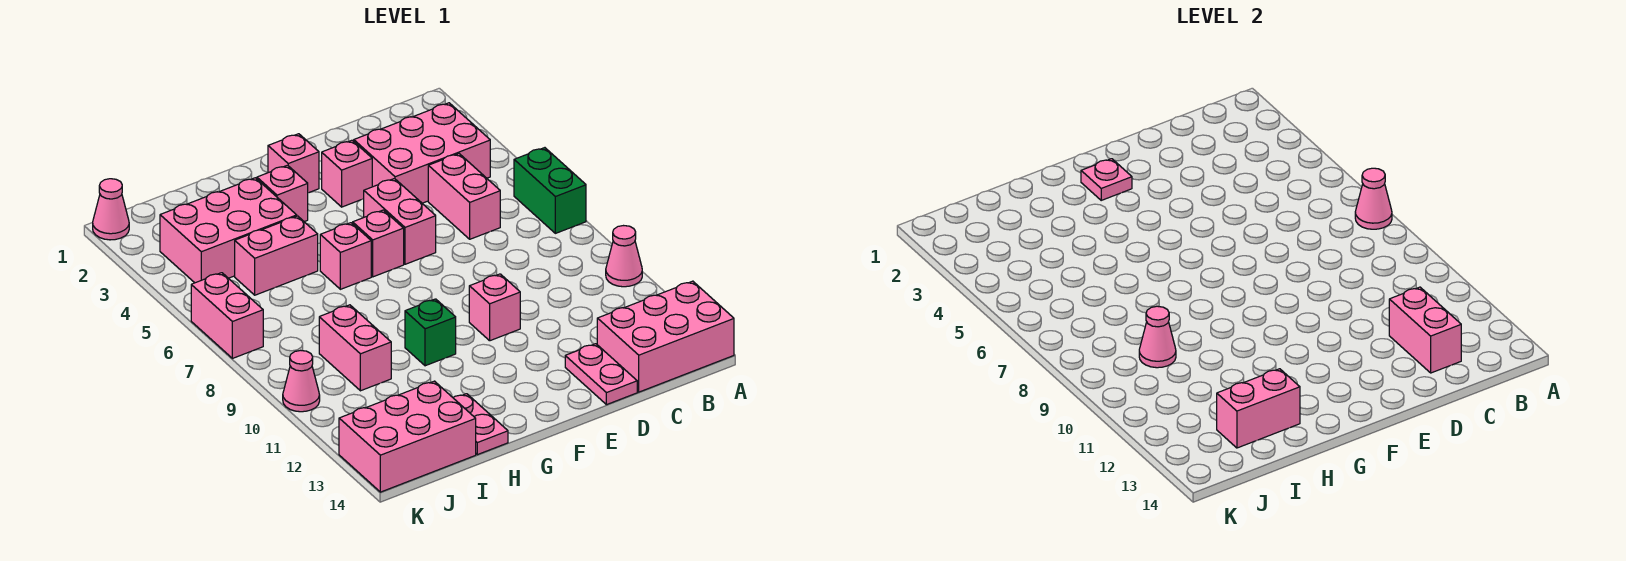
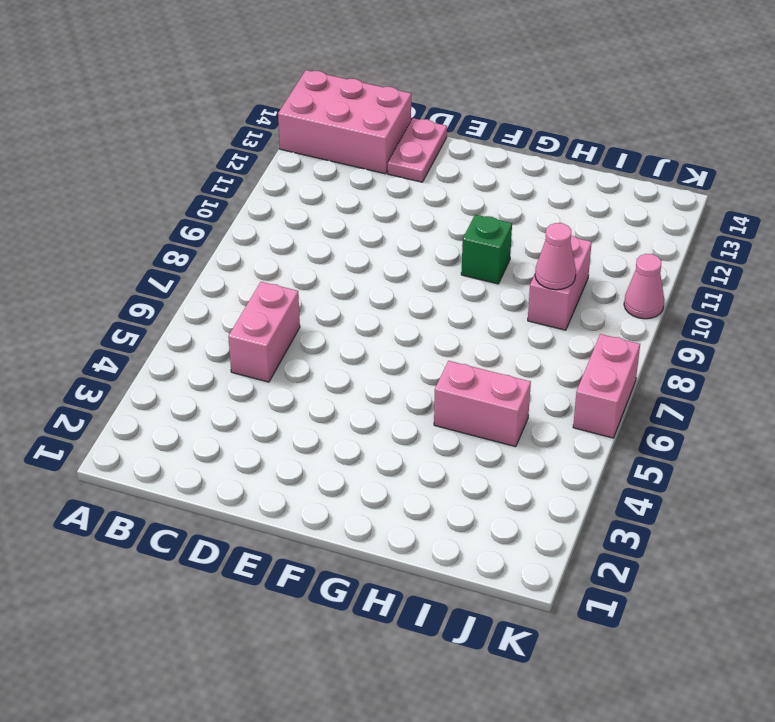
none -> green brick A6:A7 level 1
none -> pink cone A10 level 1
none -> pink brick B3:D4 level 1

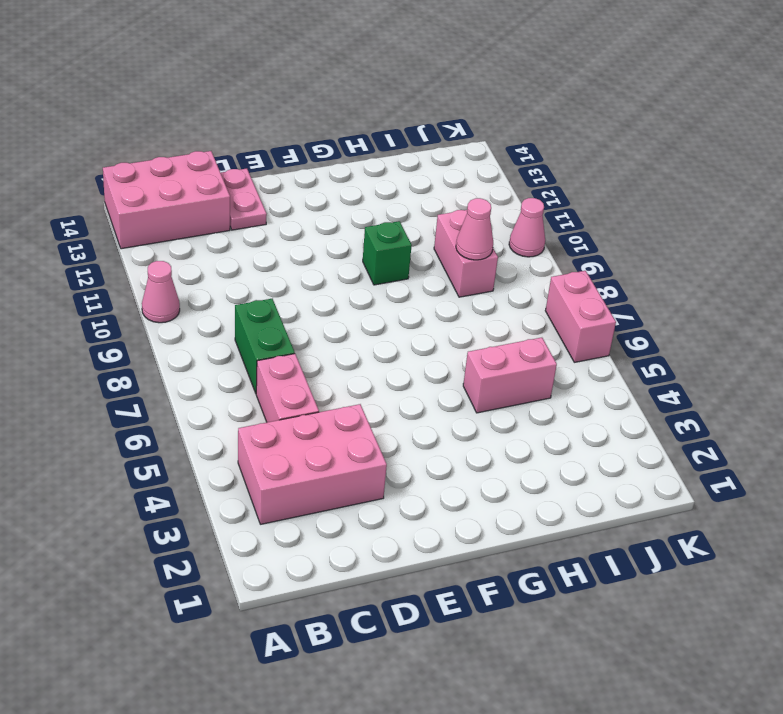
green brick C7:C8 level 1 -> green brick A6:A7 level 1
none -> pink brick E3 level 1
none -> pink brick E5:E6 level 1
none -> pink brick E10 level 1

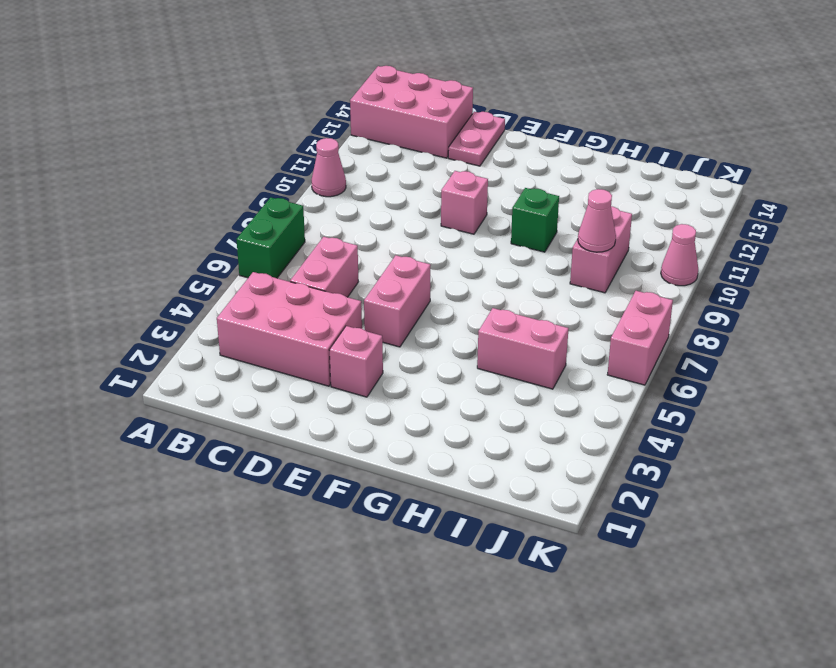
none -> pink brick F2 level 1
none -> pink brick F6 level 1
none -> pink brick G3 level 1

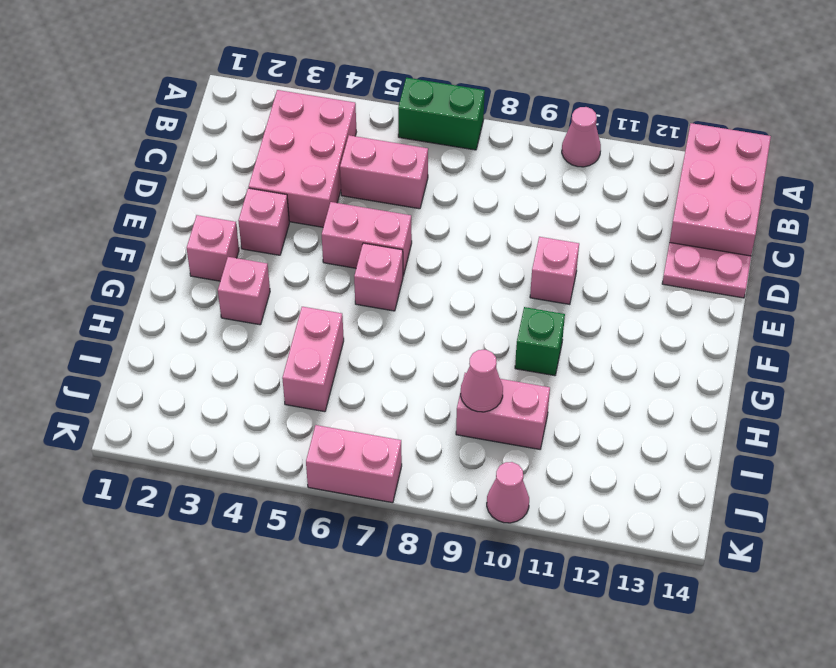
none -> pink brick G6 level 1
none -> pink brick H3:J4 level 1
none -> pink plate H13:H14 level 1

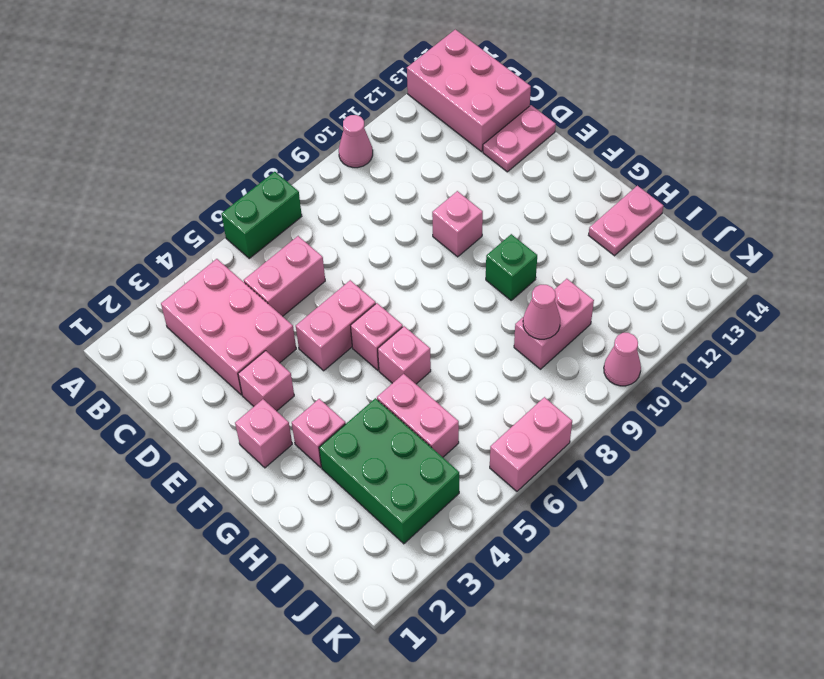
green brick H3:J4 level 1 -> pink brick H3:J4 level 1
none -> pink brick I13:K14 level 1
none -> pink cone K1 level 1
none -> pink cone A7 level 2

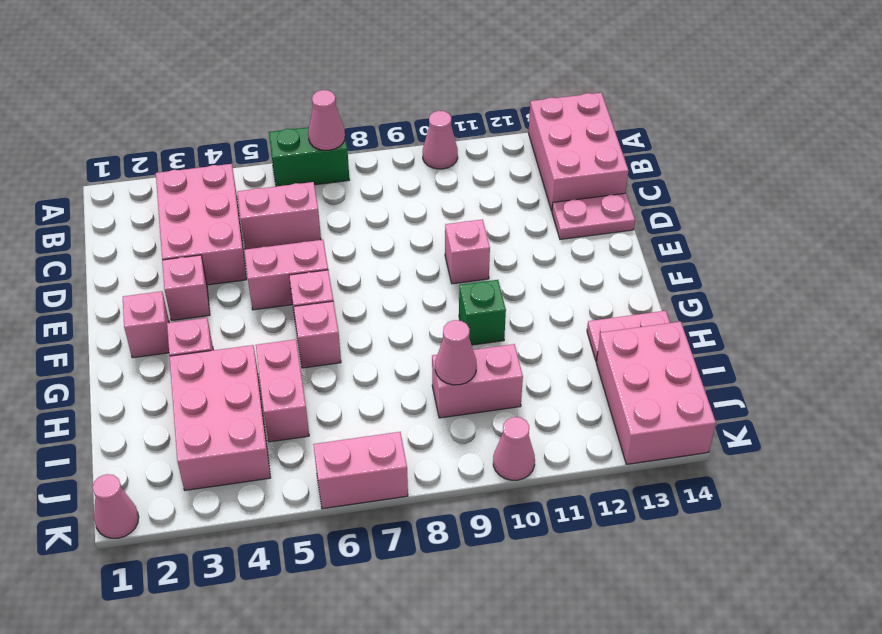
none -> pink brick C12:C13 level 2
none -> pink plate F2 level 2
none -> pink brick H13:I13 level 2

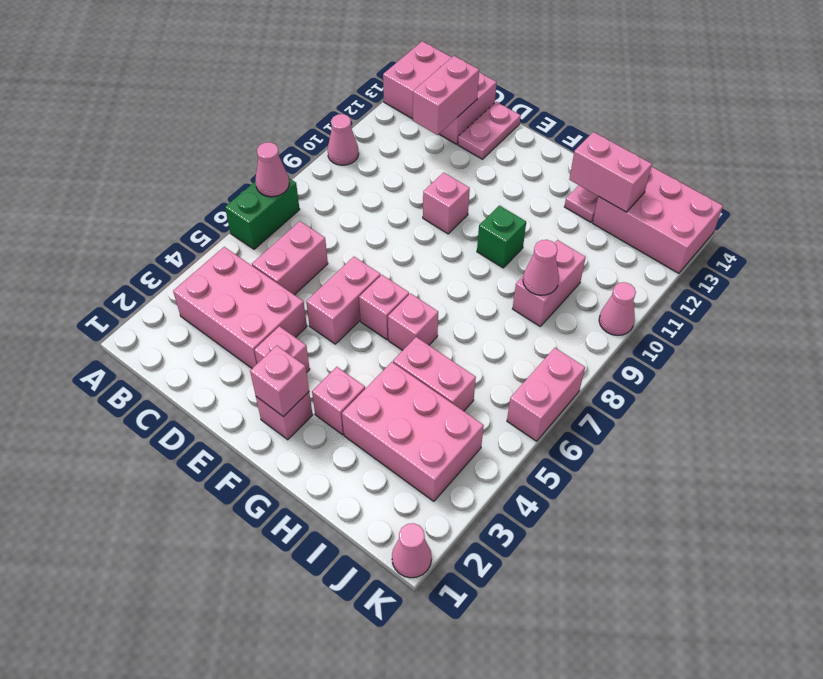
pink brick F2 level 2 -> pink plate F2 level 2

